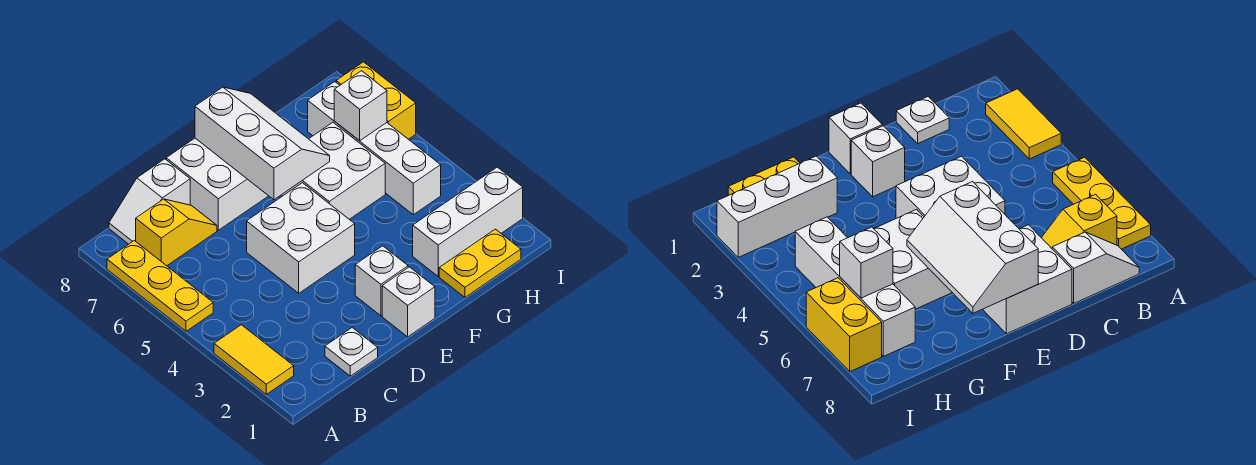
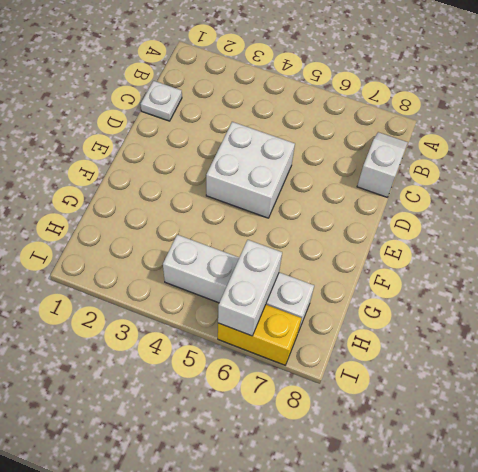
white brick H6:I6 level 2 -> white brick H6 level 2
none -> yellow tile A2:A3 level 1
none -> yellow plate A5:A7 level 1
none -> yellow slope B7:C7 level 1 top B

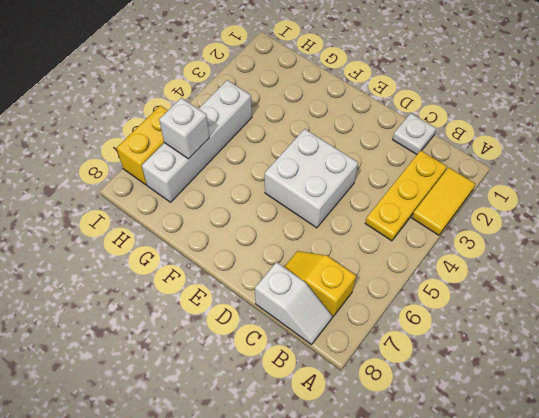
yellow plate B2:B4 level 1 -> yellow plate A5:A7 level 1
none -> white brick D7:E8 level 1
none -> white brick E1 level 1
none -> white brick E2 level 1

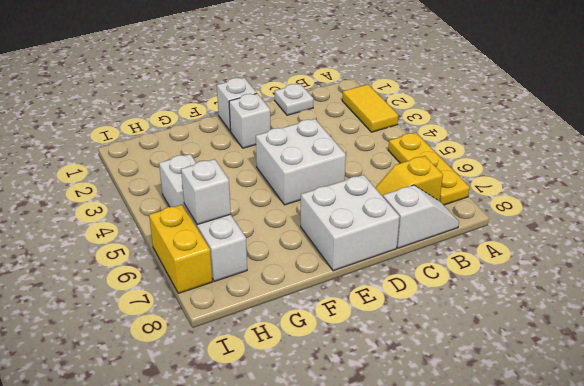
none -> white brick F5:G6 level 1
none -> yellow plate G1:H1 level 1
none -> white brick G2:I2 level 1

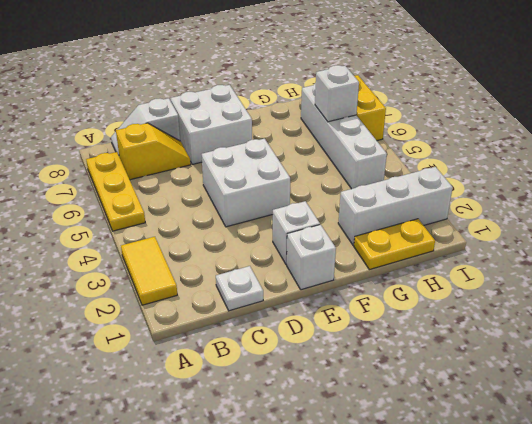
none -> white brick F5:G6 level 1
none -> white slope E6:F8 level 2 top E

